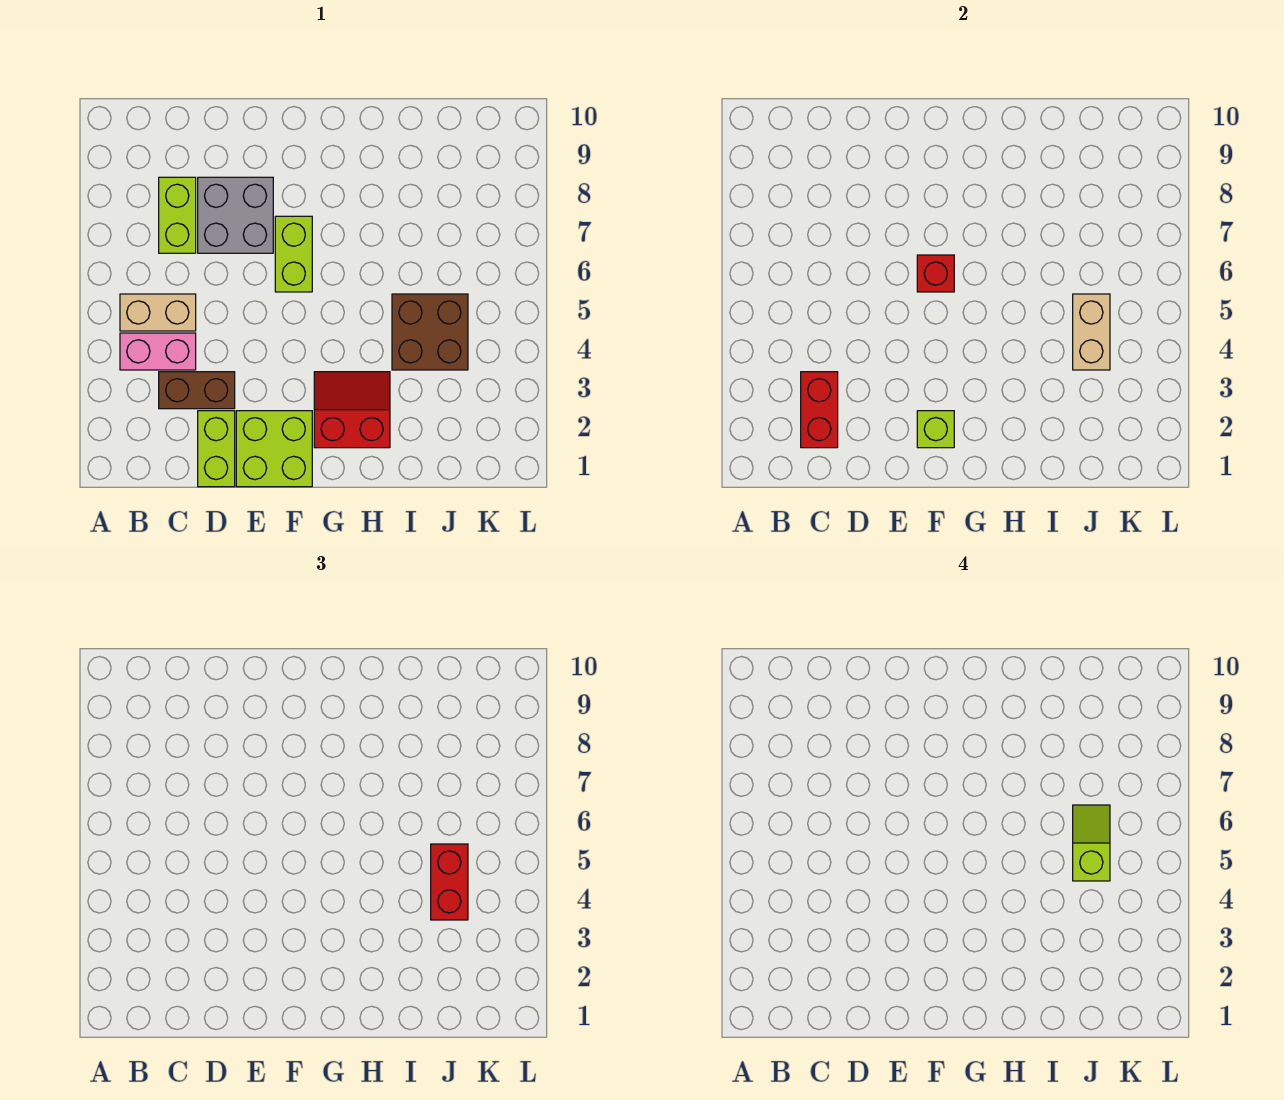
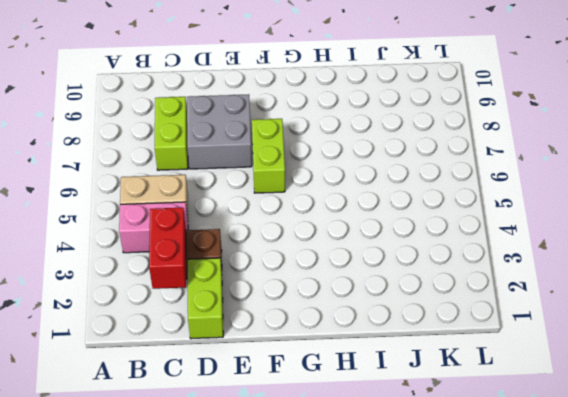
none -> lime brick E1:F2 level 1
none -> red slope G2:H3 level 1 top 2
none -> brown brick I4:J5 level 1

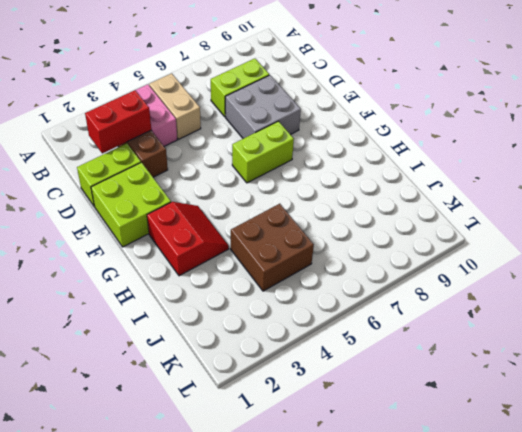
none -> lime brick F2 level 2
none -> red brick F6 level 2
none -> tan brick J4:J5 level 2

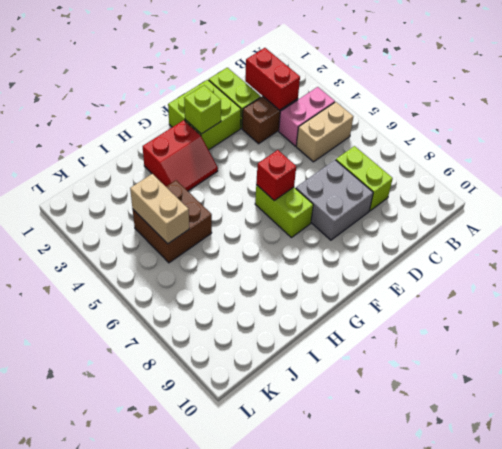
none -> red brick J4:J5 level 3
none -> lime slope J5:J6 level 4 top 5

